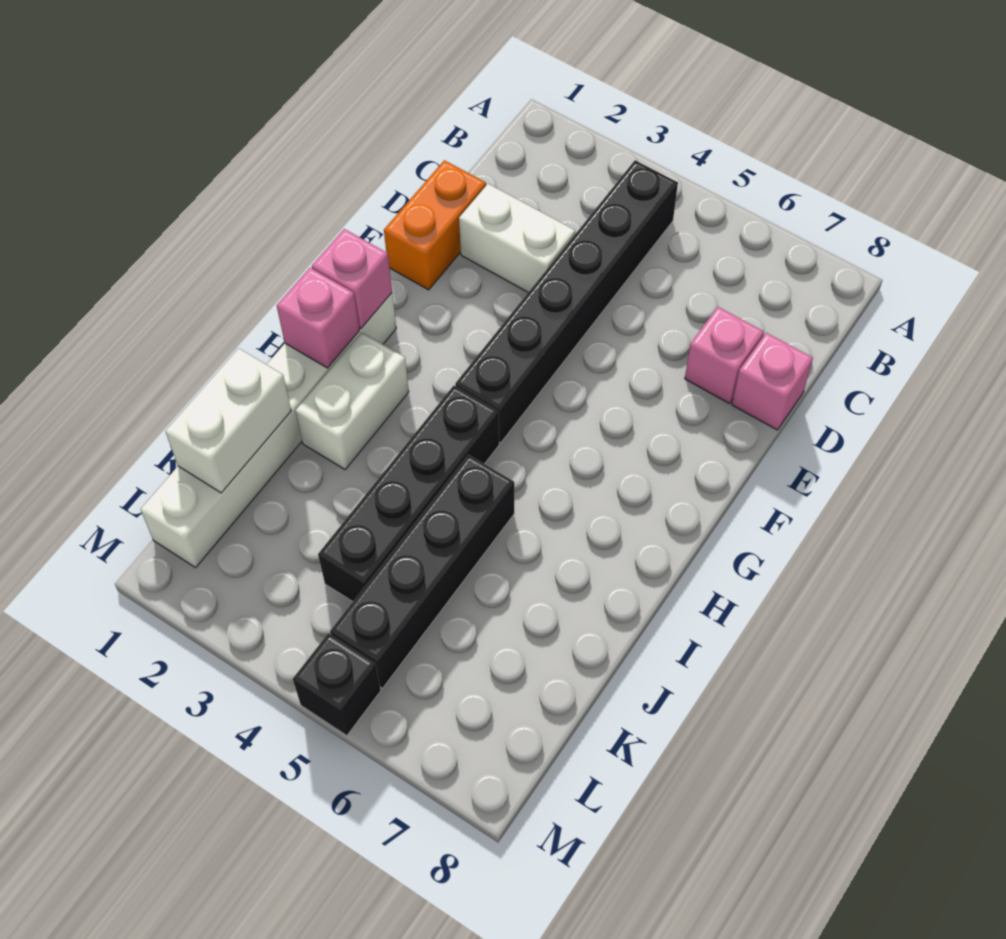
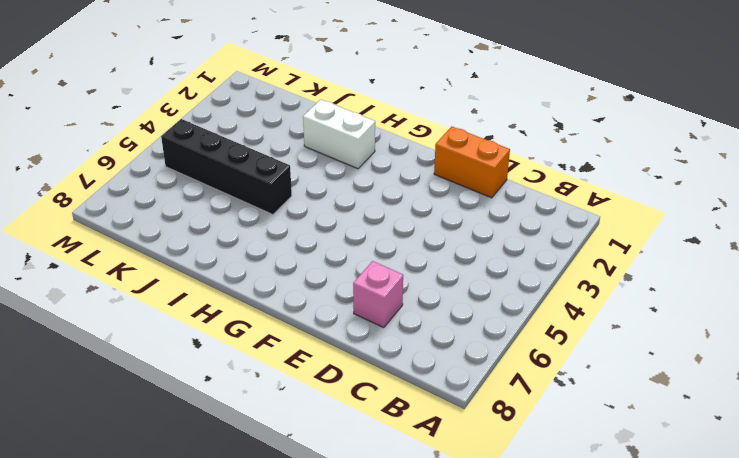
none -> black brick B4:G4 level 1
none -> white brick D2:D3 level 1
none -> pink brick D8 level 1

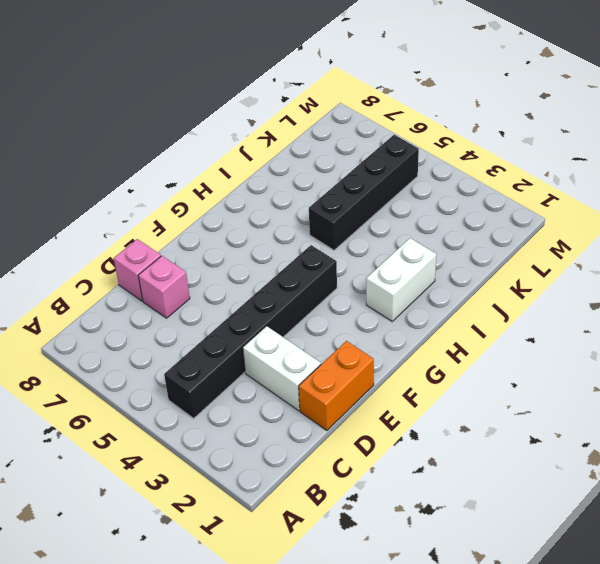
none -> white brick G1:L1 level 1
none -> black brick H4:K4 level 1
none -> black brick M5 level 1

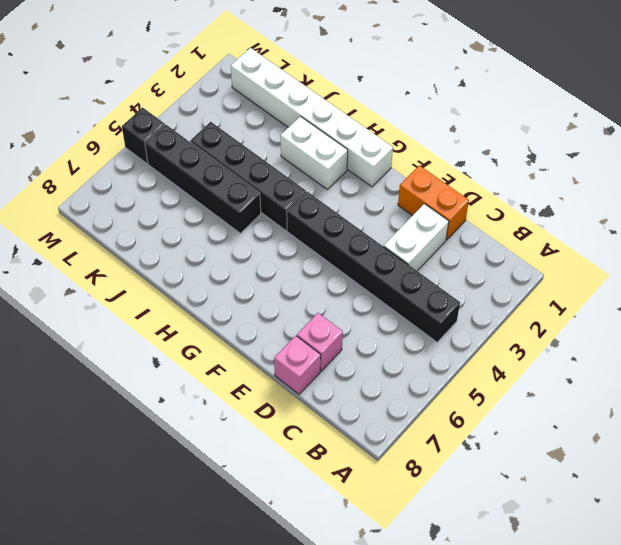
none -> pink brick G1 level 2
none -> pink brick H1 level 2
none -> white brick J1:K1 level 2

